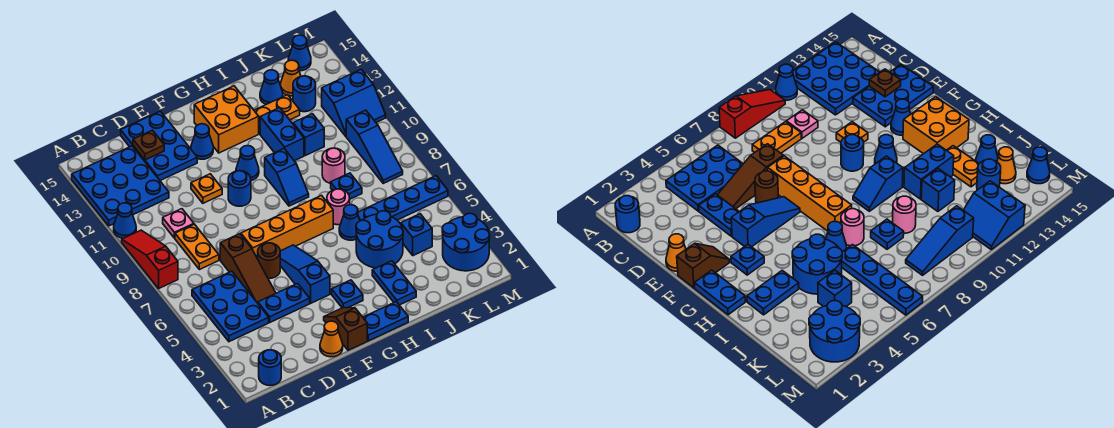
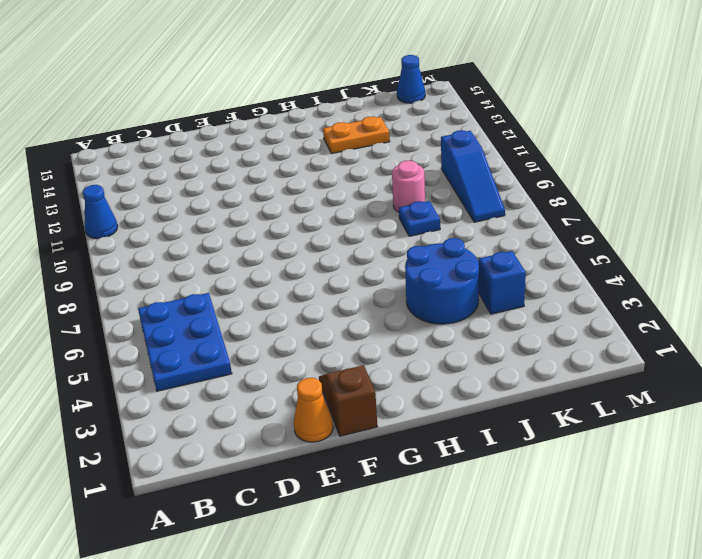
none -> red slope A8:A10 level 1 top 8
none -> blue plate A12:C14 level 1
none -> blue round brick B1 level 1
none -> orange plate C8:C9 level 1

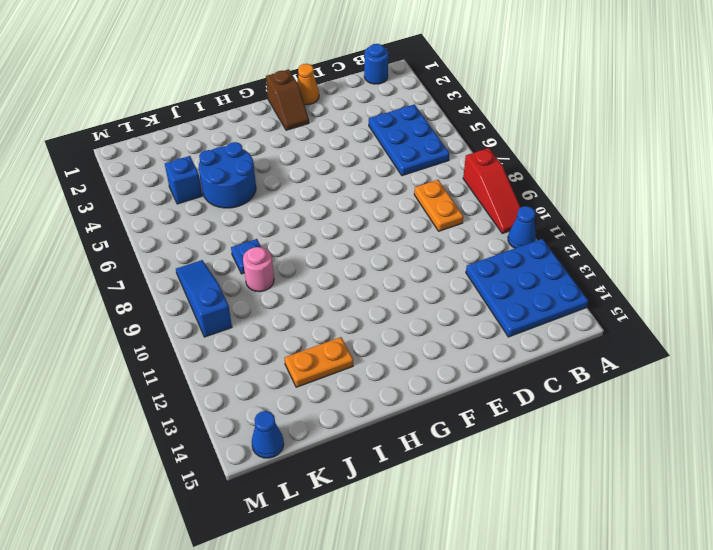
none -> pink plate C10 level 1
none -> blue plate D4:E4 level 1
none -> brown slope D5:D7 level 1 top 7
none -> blue plate D13:E15 level 1

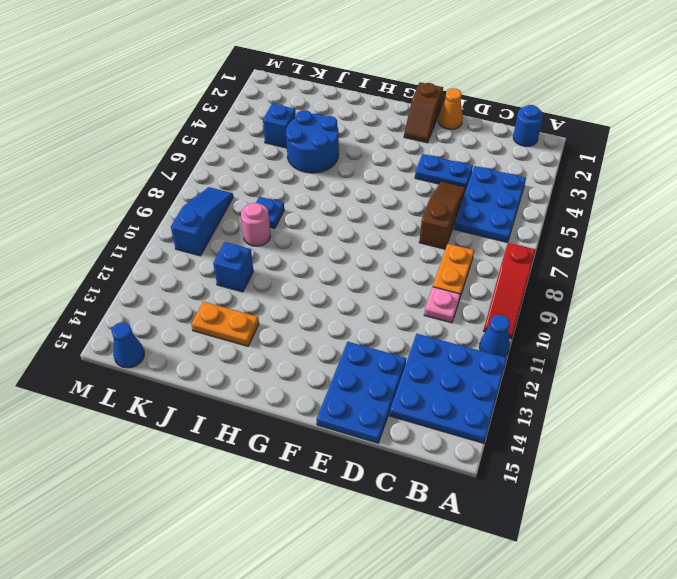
none -> brown round brick E6 level 1
none -> orange brick E7:H7 level 1
none -> orange plate E11 level 1
none -> blue slope F4:F6 level 1 top 4

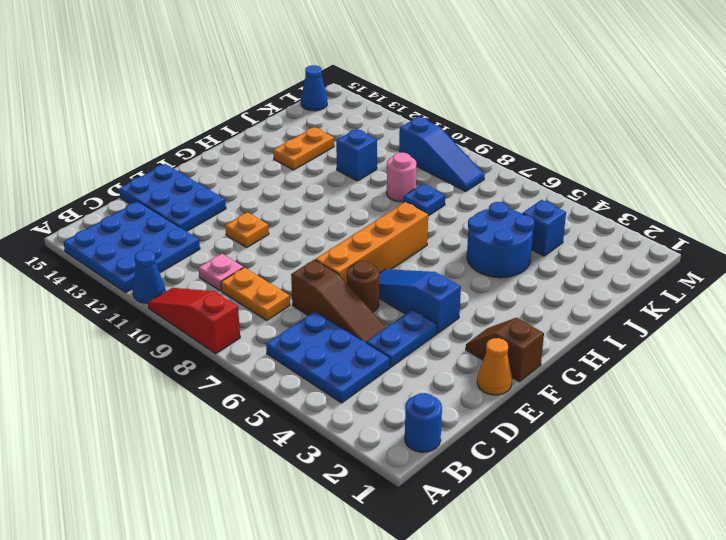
none -> blue round brick F10 level 1
none -> blue cone F13 level 1
none -> blue plate G1:H1 level 1
none -> blue plate G3 level 1

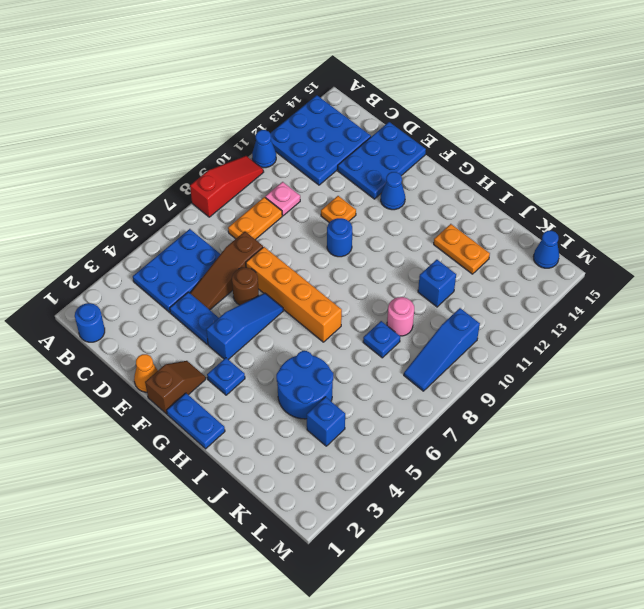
none -> blue cone G11 level 1
none -> orange brick G13:H14 level 1
none -> blue slope H9:H10 level 1 top 10
none -> blue plate I2:I3 level 1

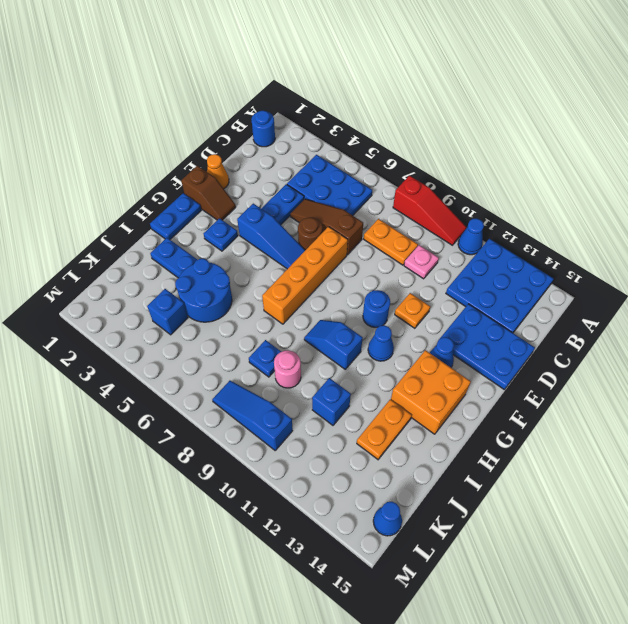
none -> blue cone I6 level 1
none -> pink round brick I7 level 1
none -> blue brick I11:I12 level 1
none -> blue plate J6:M6 level 1

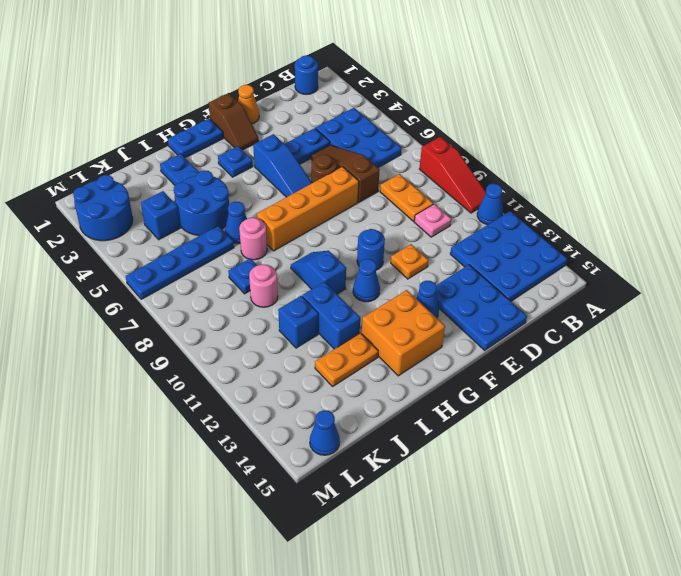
none -> blue cone J14 level 1
none -> blue round brick K13 level 1
none -> orange cone K14 level 1
none -> blue slope L8:L10 level 1 top 10

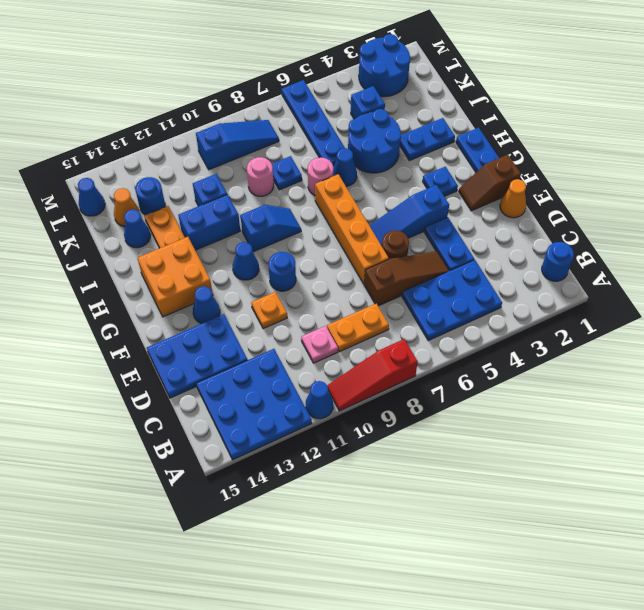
none -> blue slope L11:M12 level 1 top 12
none -> brown plate D14 level 2

